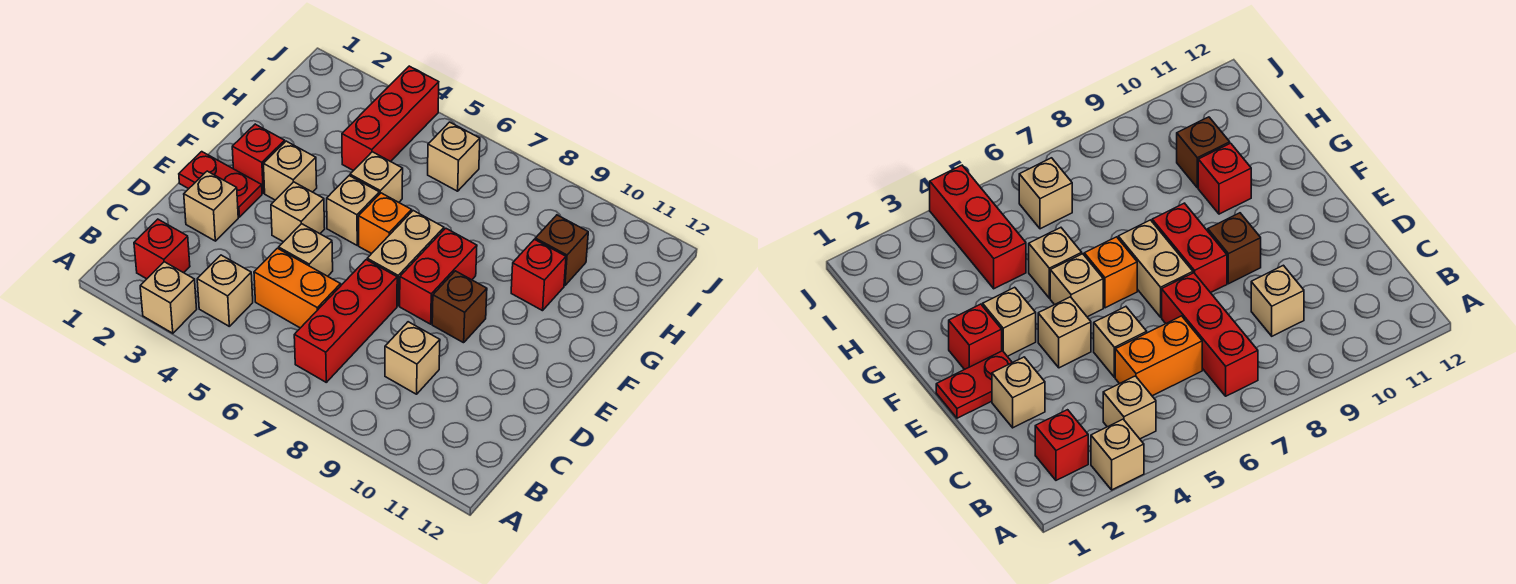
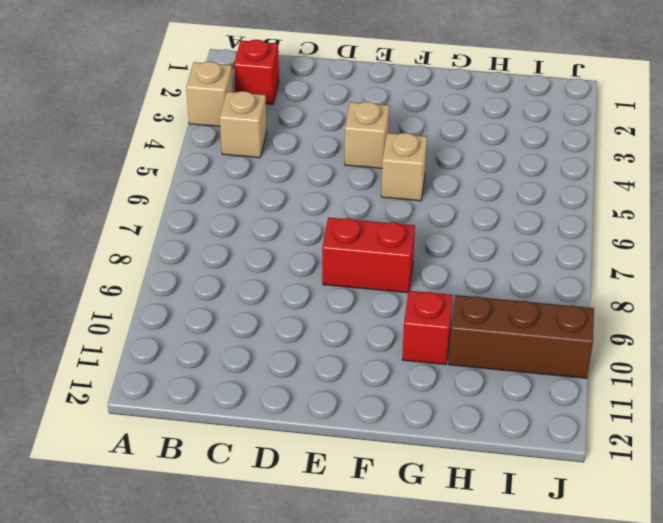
brown brick H10:J10 level 1 -> brown brick H10 level 1
none -> red brick B7:D7 level 1
none -> orange brick C5:C6 level 1
none -> tan brick C9 level 1

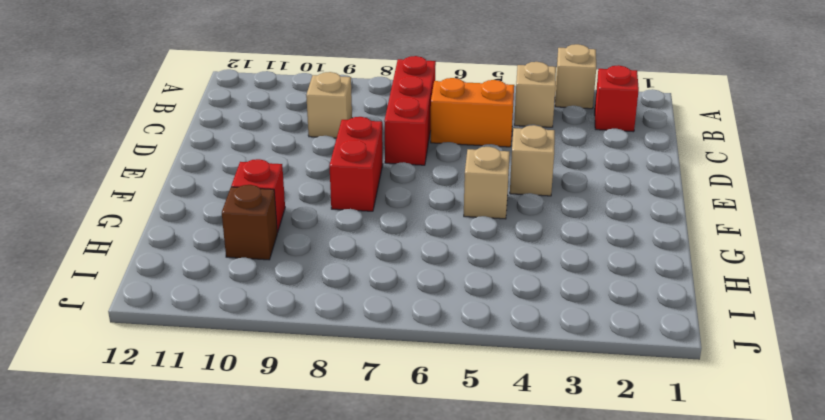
none -> tan brick D2 level 1
none -> tan brick D5 level 1
none -> red plate E1:E2 level 1

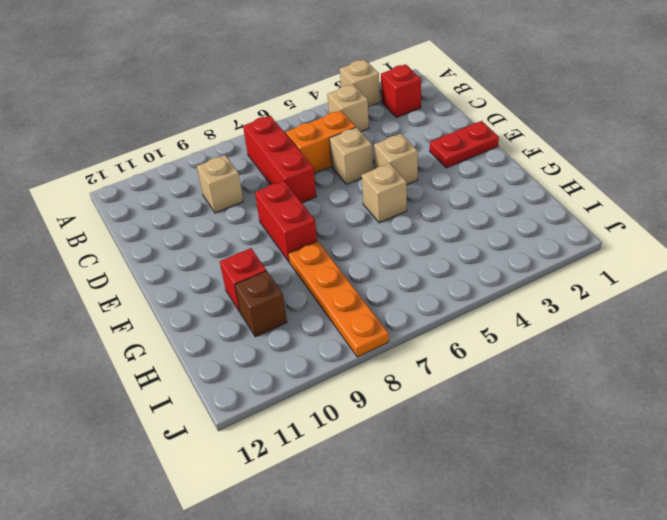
orange plate G8:J8 level 1 -> none
none -> tan brick D2 level 1
none -> tan brick E7:F7 level 1
none -> brown brick E9 level 1

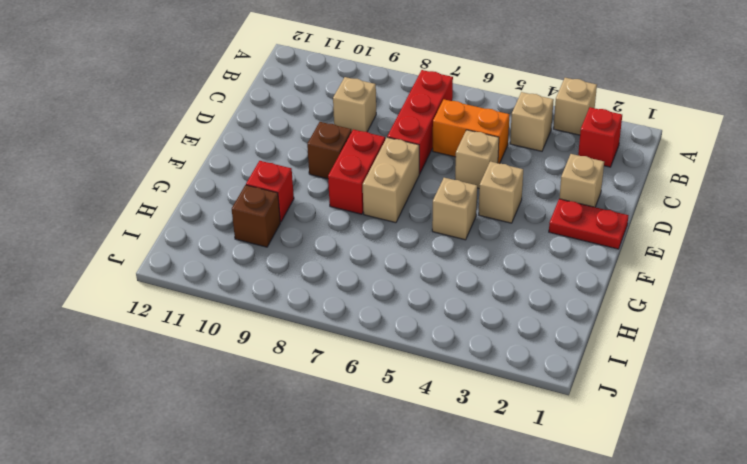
none -> red brick F2 level 1
none -> tan brick F3 level 1
none -> orange brick F6 level 1

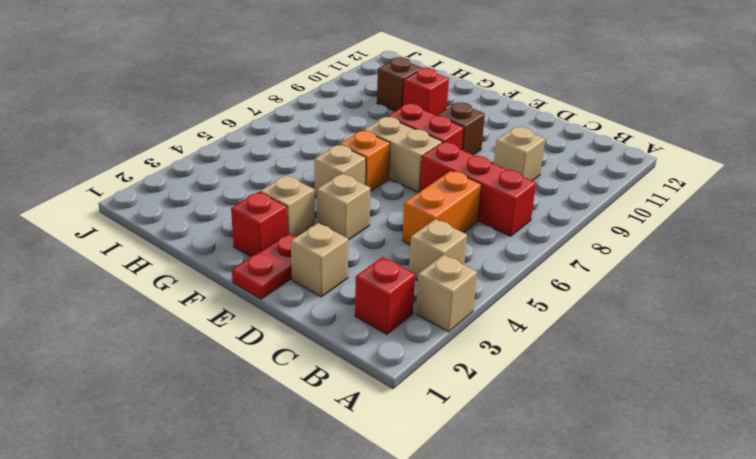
none -> tan brick D5 level 1
none -> tan brick G5 level 1
none -> red brick H4:J4 level 1

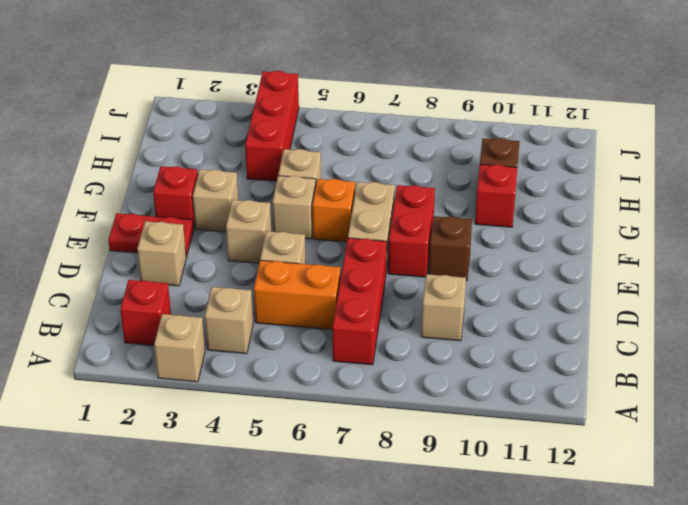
none -> tan brick I6 level 1

